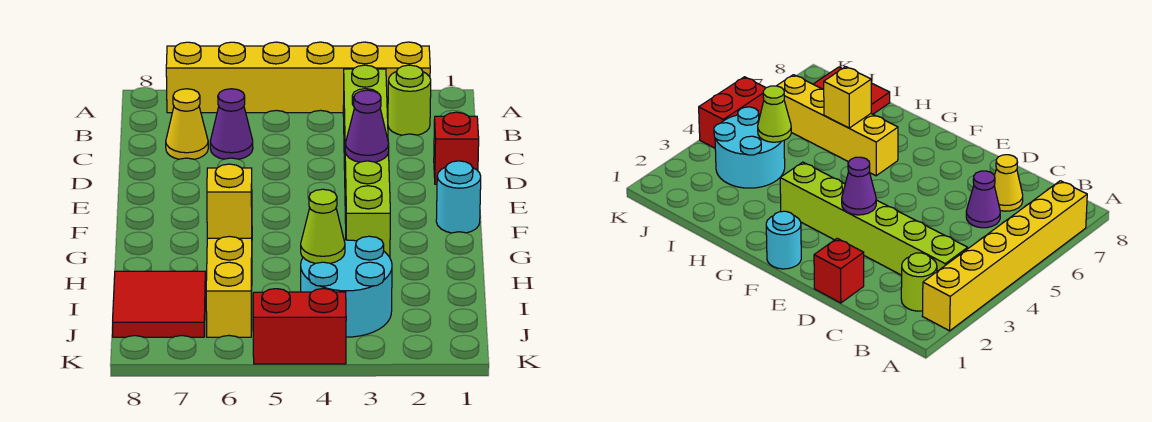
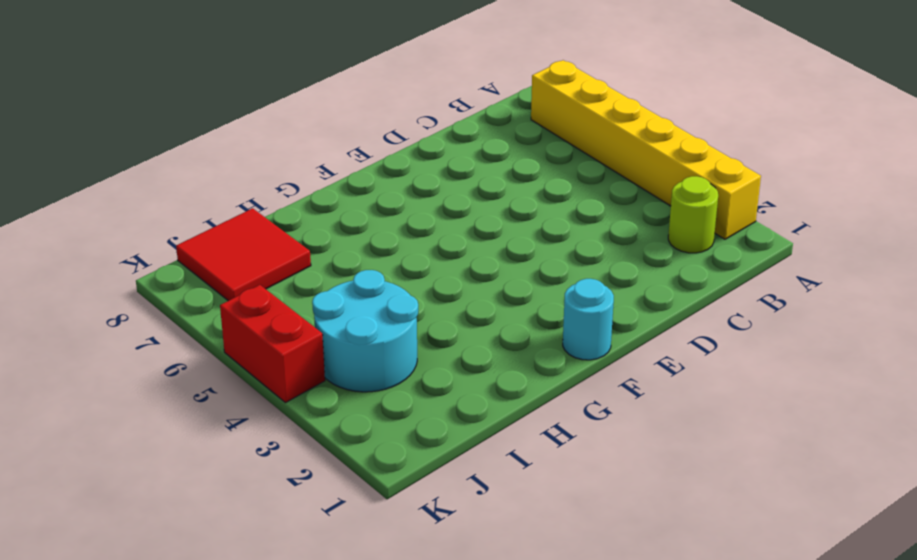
none -> lime brick B3:G3 level 1
none -> purple cone C6 level 1
none -> yellow cone C7 level 1

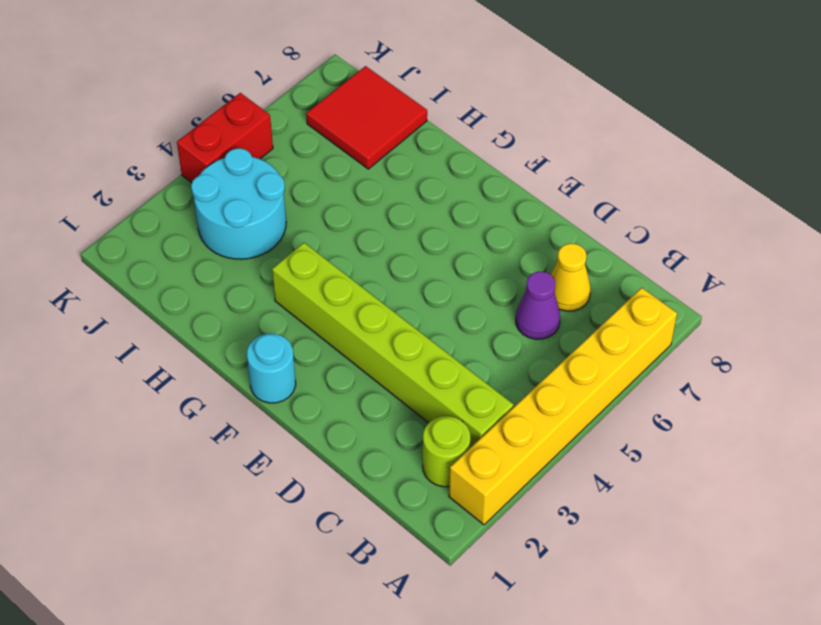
none -> red brick D1 level 1
none -> yellow brick G6:J6 level 1
none -> purple cone E3 level 2

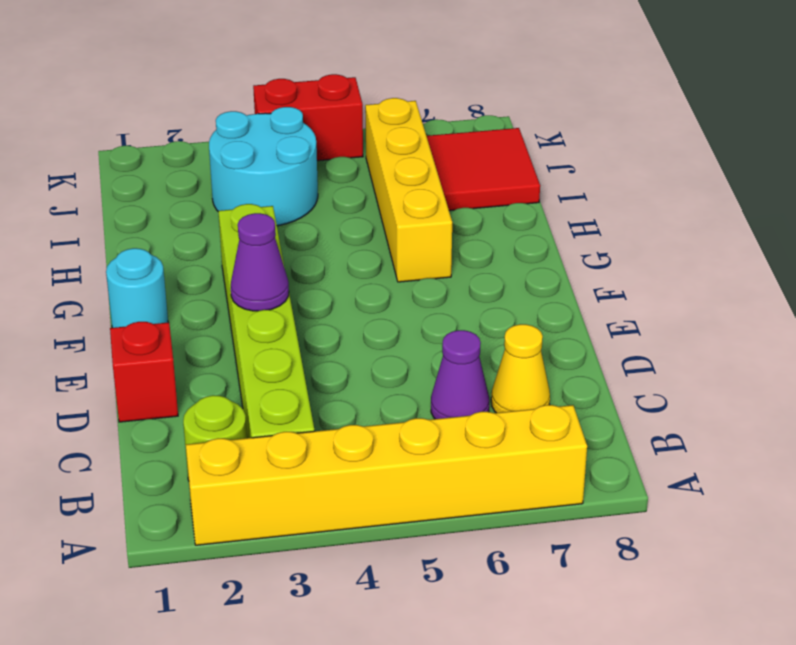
none -> yellow brick H6 level 2
none -> lime cone I4 level 2

